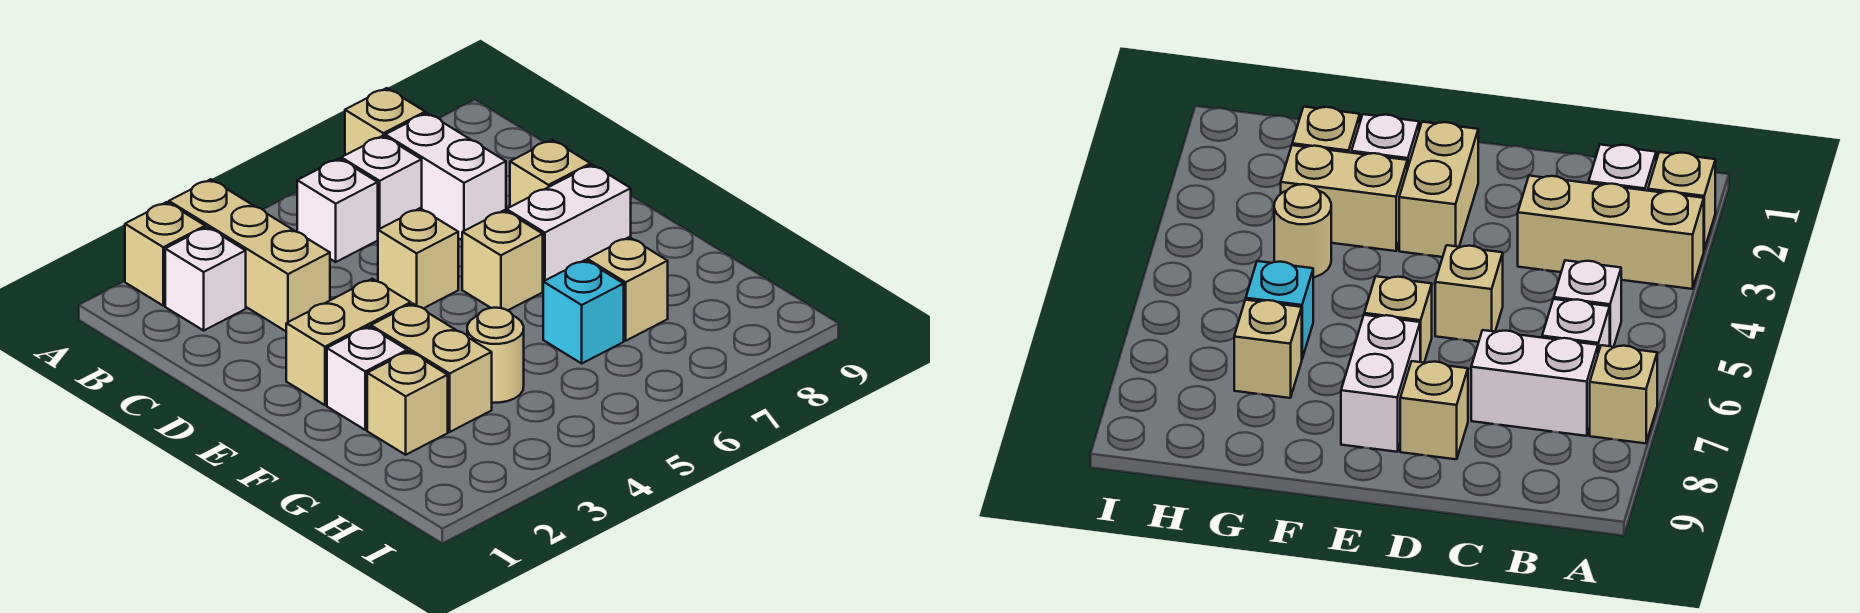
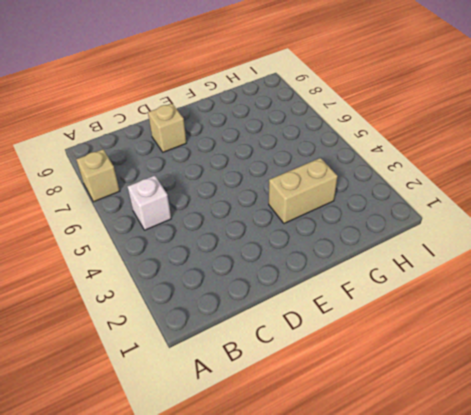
none -> tan brick A2 level 1
none -> tan brick A3:C3 level 1
none -> white brick B2 level 1

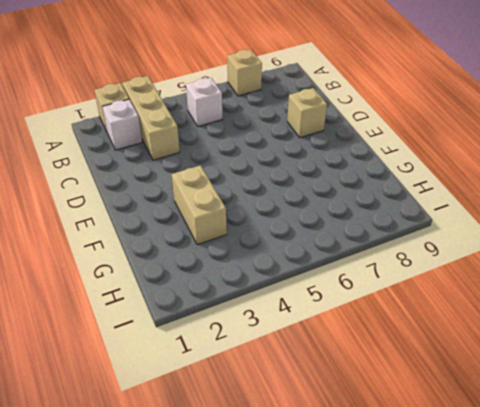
none -> white brick B6 level 1
none -> white brick B7:C7 level 1
none -> tan brick D5 level 1

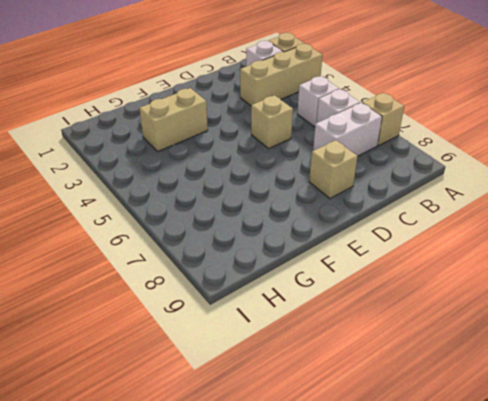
none -> tan brick E2:E3 level 1
none -> tan brick E6 level 1
none -> white brick E7:E8 level 1

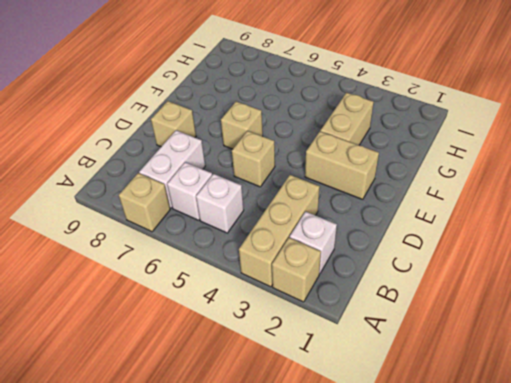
none -> white brick E7:E8 level 1
none -> white brick F2 level 1
none -> tan brick G2 level 1

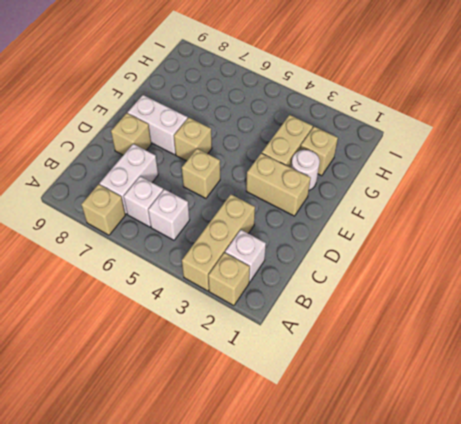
white round brick F2 level 1 -> white brick F2 level 1
none -> tan round brick G4 level 1
none -> cyan brick G6 level 1
none -> tan brick G7 level 1

